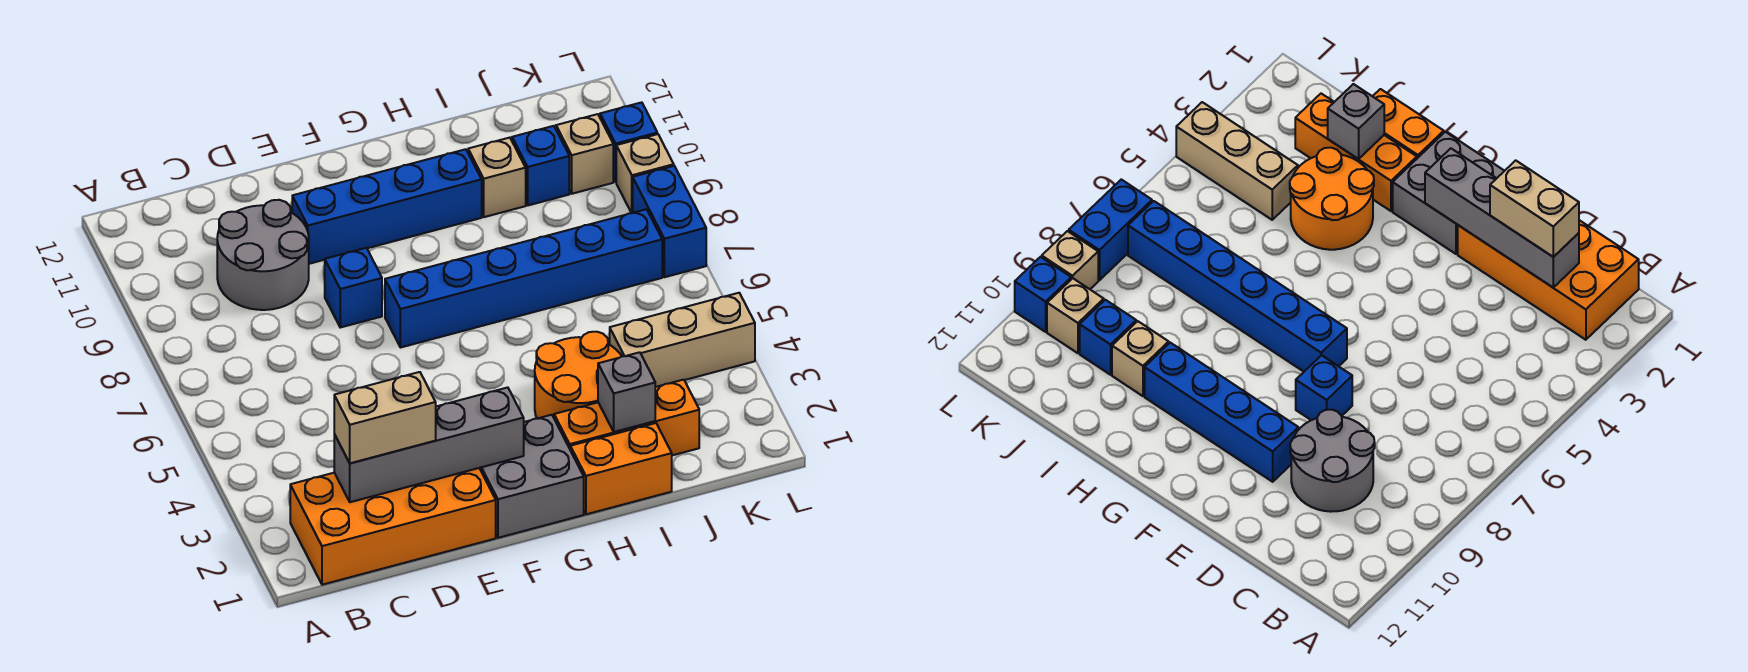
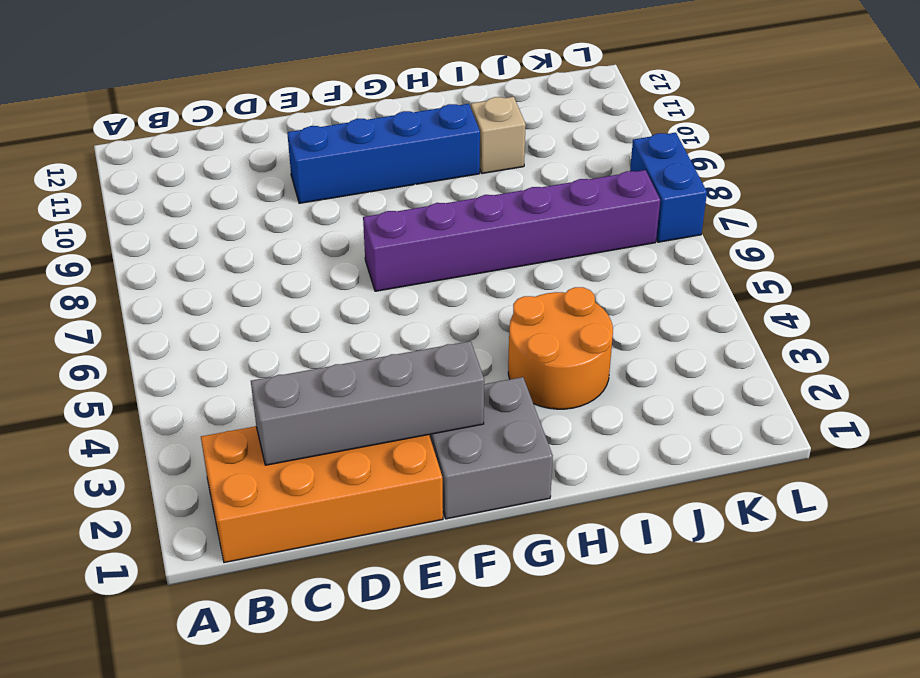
purple brick F7:K7 level 1 -> blue brick F7:K7 level 1
none -> grey round brick C9:D10 level 1
none -> blue brick E8 level 1
none -> orange brick H1:I1 level 1

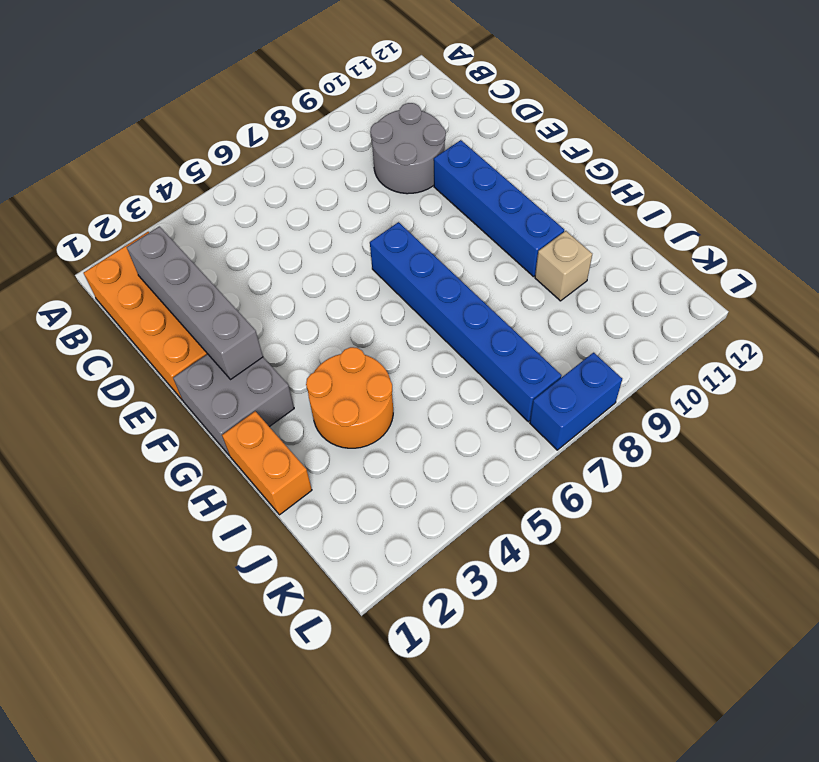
none -> blue brick E8 level 1
none -> orange brick H2:J2 level 1
none -> tan brick J4:L4 level 1

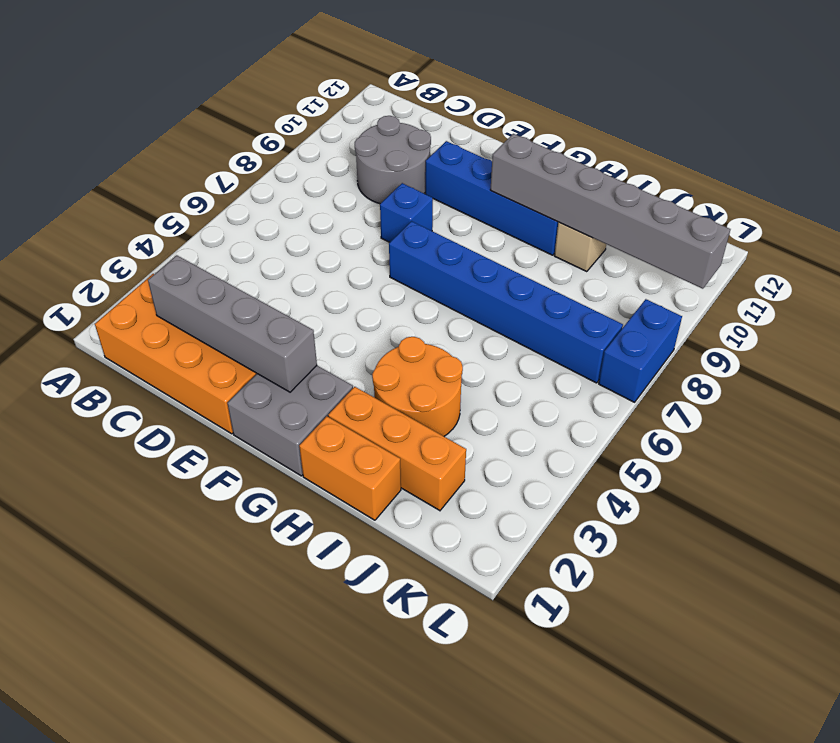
grey brick G10:L10 level 2 -> none
none -> tan brick J4:L4 level 1
none -> blue brick J10 level 1
none -> tan brick K10 level 1

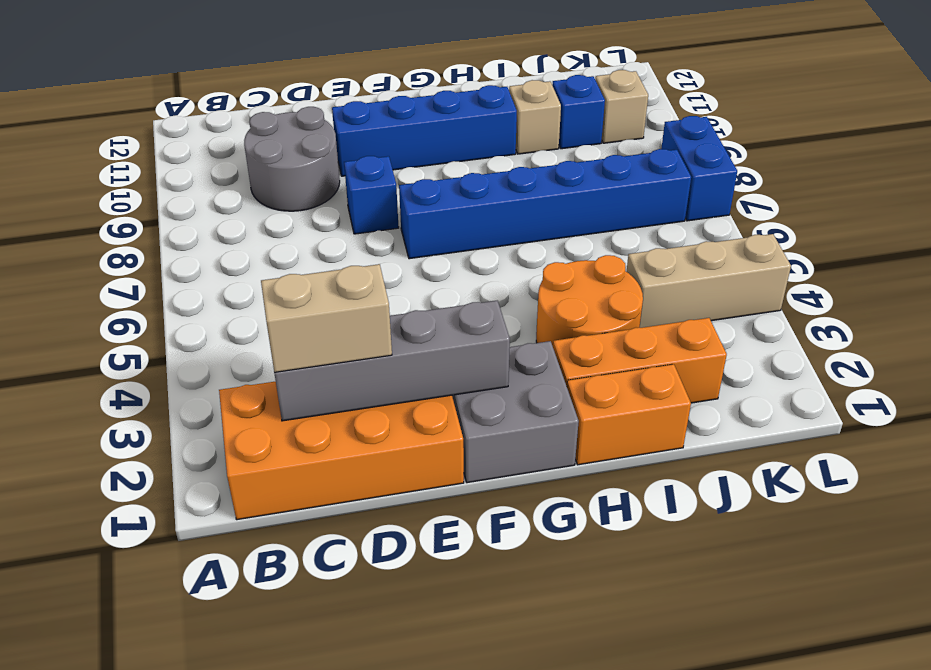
none -> tan brick L9 level 1
none -> blue brick L10 level 1
none -> grey brick I2 level 2

